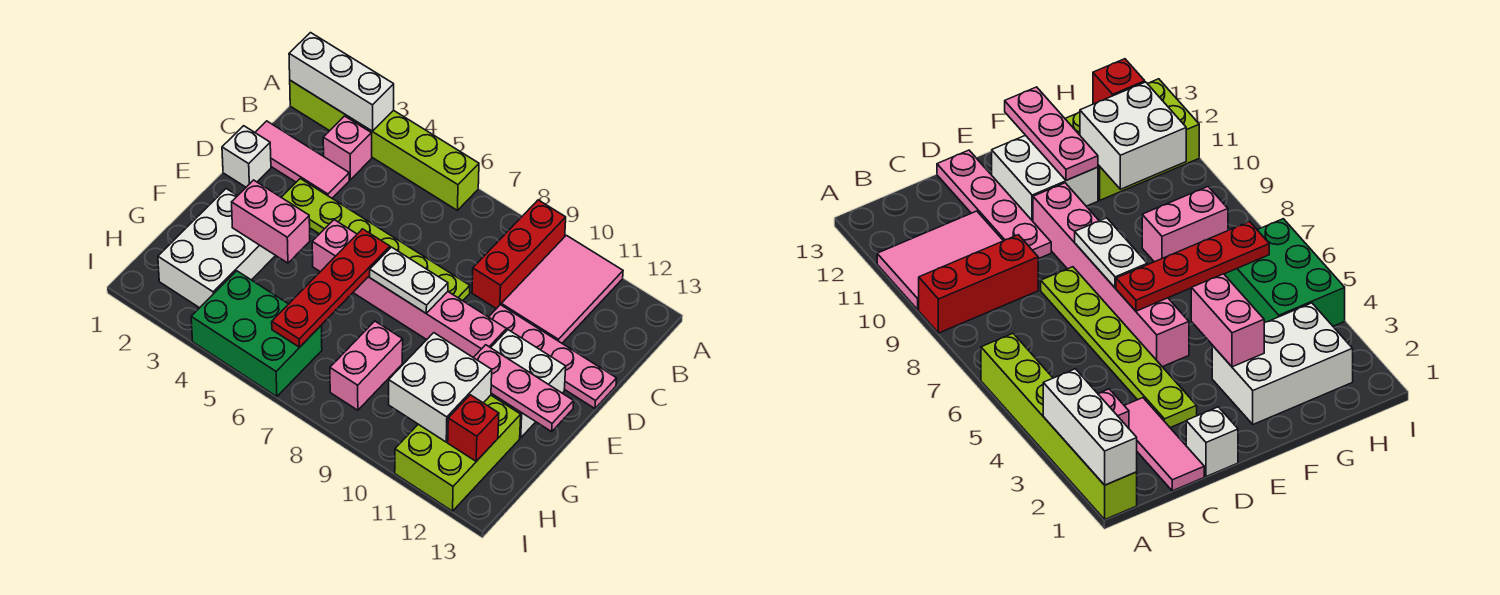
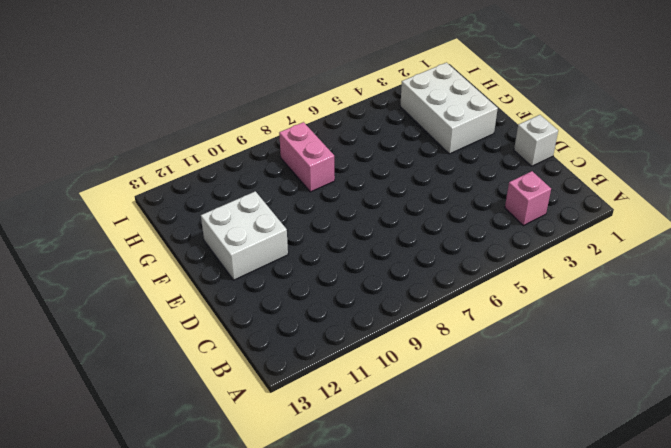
none -> lime brick A1:A6 level 1
none -> red brick A9:C9 level 1
none -> pink tile A10:C11 level 1

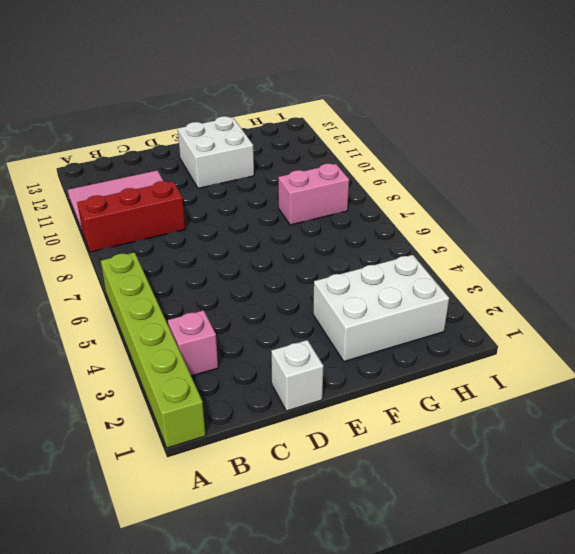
none -> pink tile C1:C3 level 1
none -> lime plate D3:D8 level 1
none -> pink plate D10:D13 level 1

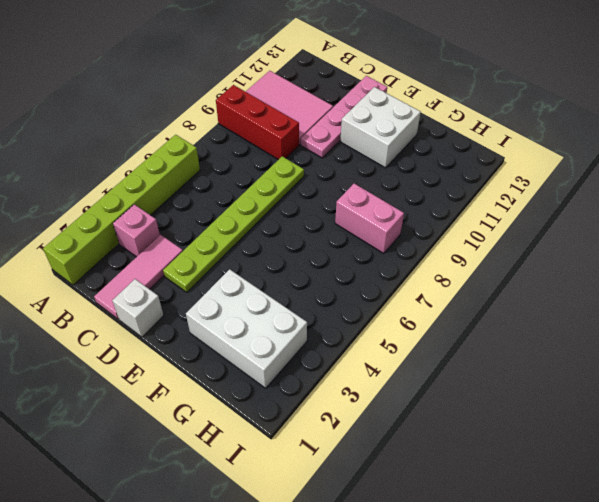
none -> pink brick E5:E10 level 1
none -> lime brick G11:I12 level 1
none -> green brick H4:I6 level 1

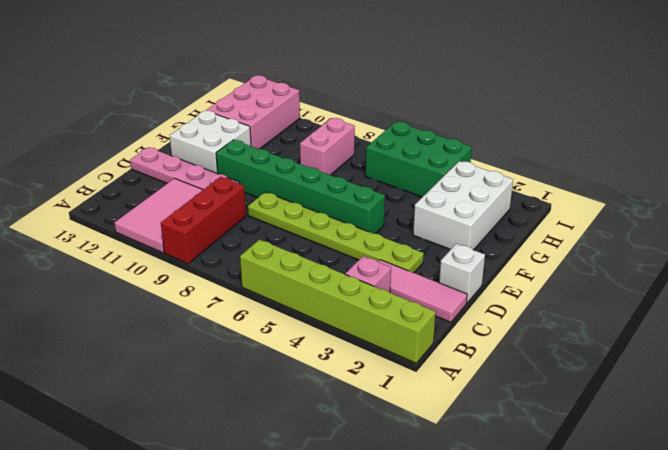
green brick E5:E10 level 1 -> pink brick E5:E10 level 1
pink brick G11:I12 level 1 -> lime brick G11:I12 level 1
none -> white brick A1:A3 level 2
none -> red plate E6:H6 level 2
none -> white plate E7:E8 level 2

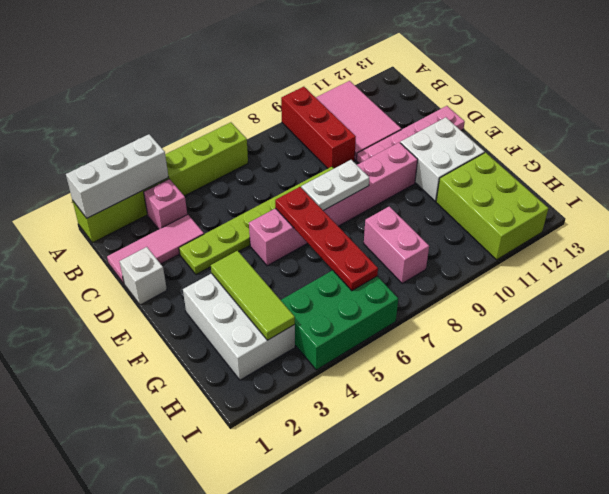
lime tile F3:H3 level 2 -> pink brick F3:F4 level 2
none -> pink plate F11:F13 level 2
none -> white brick G10:H11 level 2
none -> red brick H12 level 2

